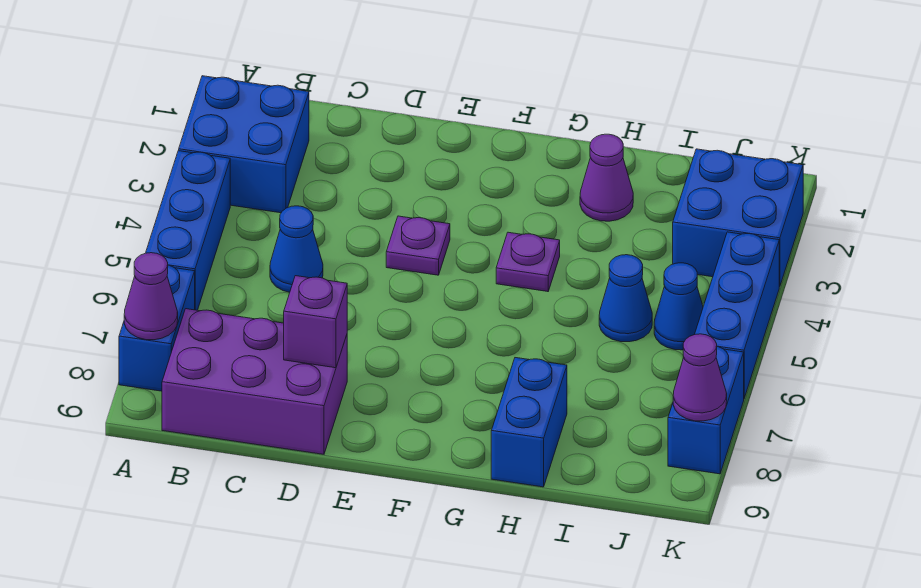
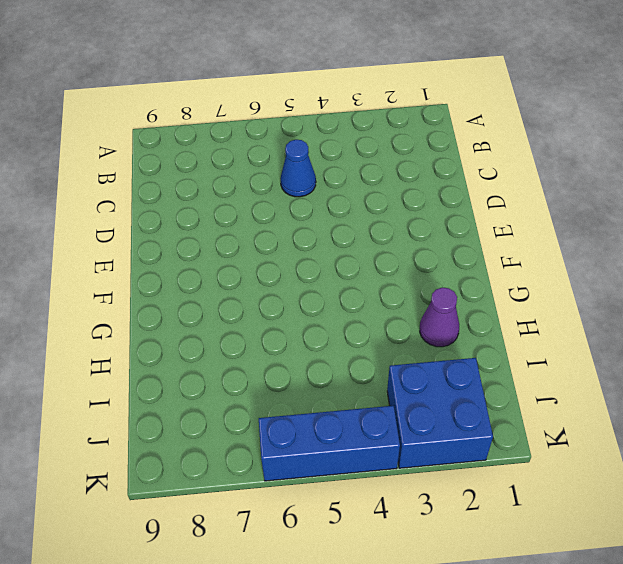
none -> blue brick A2:B3 level 1
none -> blue brick A4:A6 level 1
none -> blue brick A7:A8 level 1

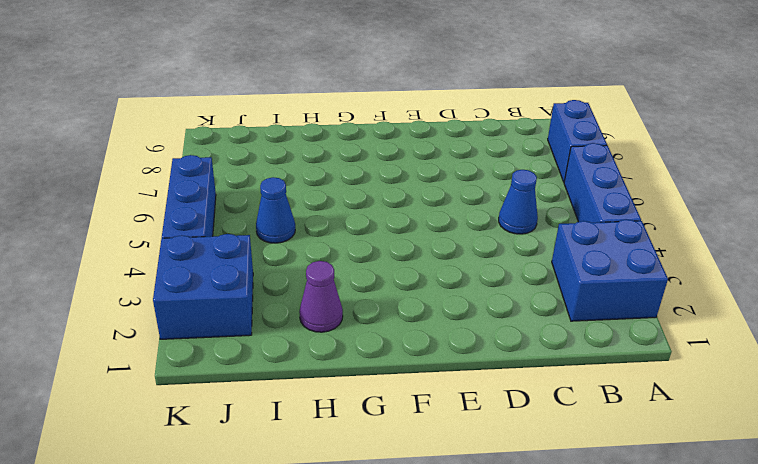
none -> purple brick B8:D9 level 1
none -> purple plate E4 level 1
none -> purple plate G4 level 1

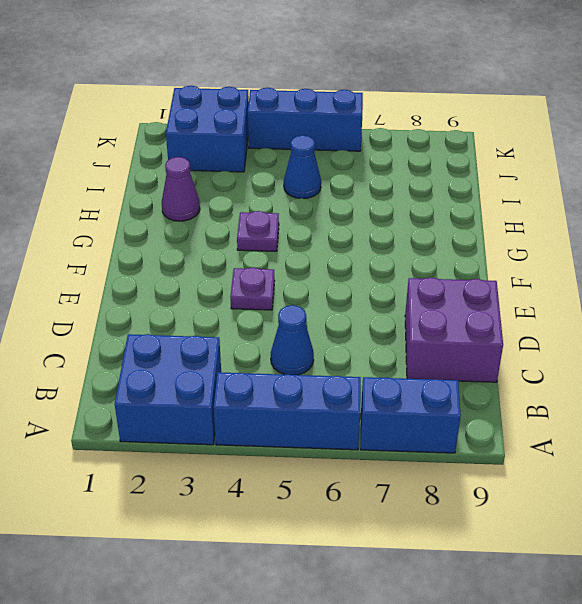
purple brick C8:D9 level 1 -> purple brick B8:D9 level 1
none -> blue brick H8:H9 level 1
none -> blue cone J5 level 1
none -> blue brick K7:K8 level 1

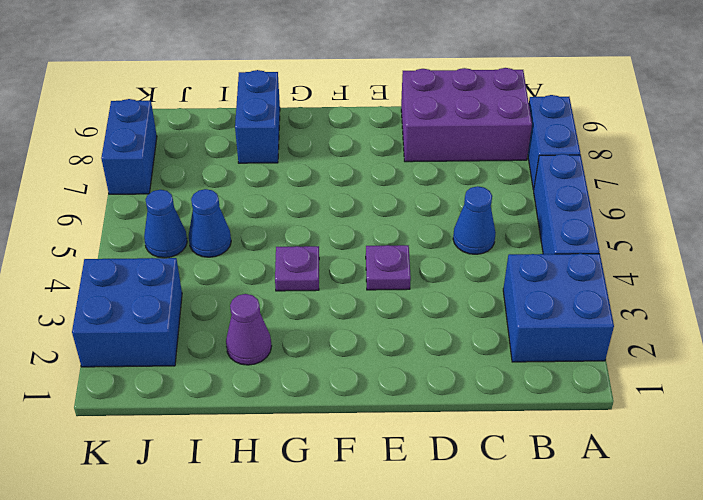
none -> blue brick K4:K6 level 1
none -> purple cone A8 level 2
none -> purple brick D8 level 2

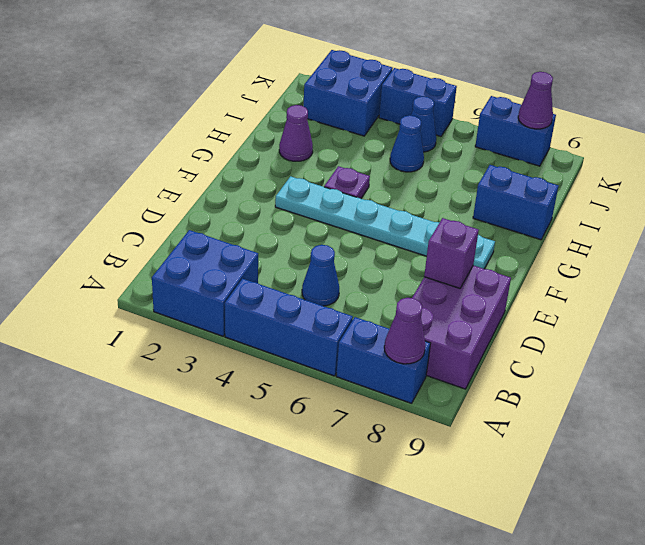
cyan plate F3:F8 level 1 -> none
blue brick K4:K5 level 1 -> blue brick K4:K6 level 1
none -> purple plate E4 level 1

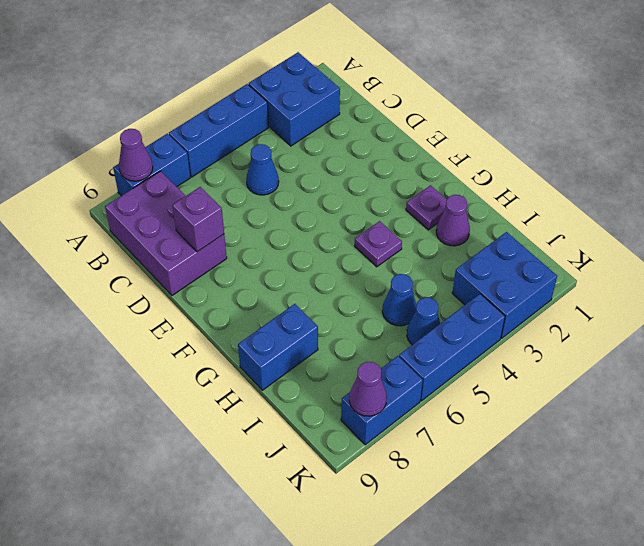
purple plate G2 level 1 -> purple plate E4 level 1

